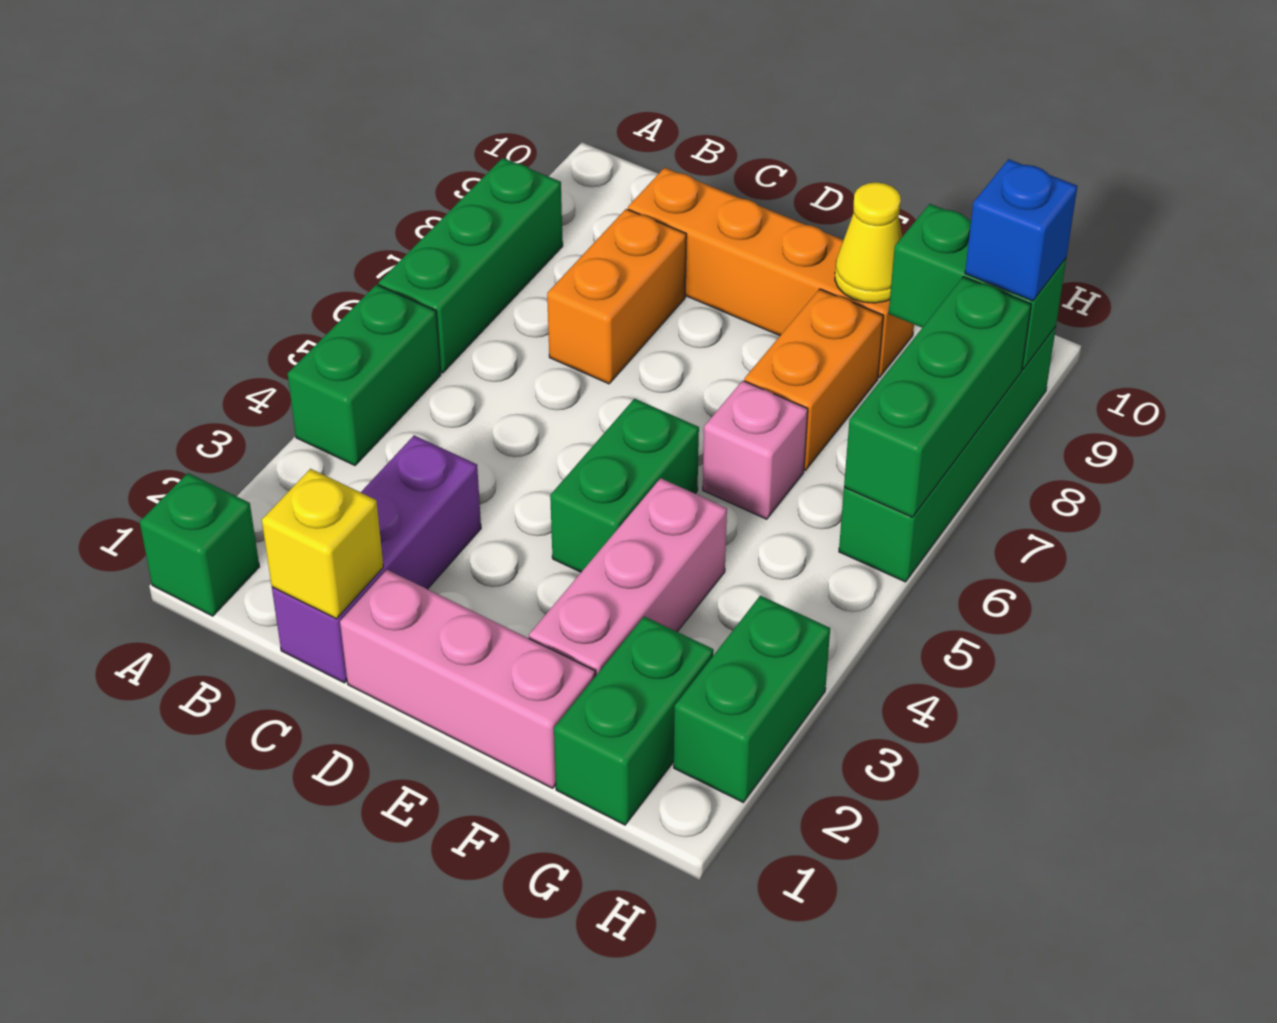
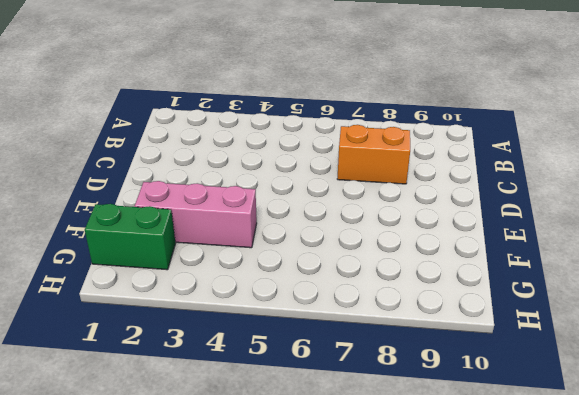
none -> green brick A1 level 1
none -> green brick A4:A5 level 1
none -> green brick A6:A8 level 1

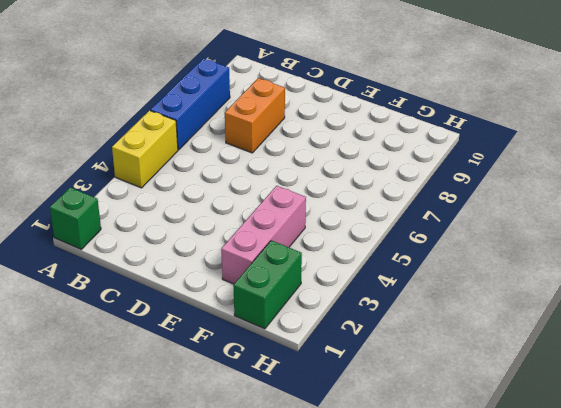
yellow brick A4:A5 level 1 -> green brick A4:A5 level 1
blue brick A6:A8 level 1 -> green brick A6:A8 level 1
none -> purple brick C1:C3 level 1
none -> orange brick C9:F9 level 1
none -> pink brick D1:F1 level 1

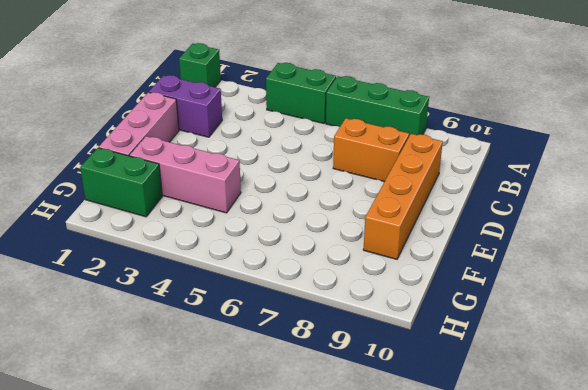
purple brick C1:C2 level 1 -> purple brick C1:C3 level 1
none -> green brick E4:E5 level 1
none -> pink brick F6 level 1
none -> orange brick F7:F8 level 1

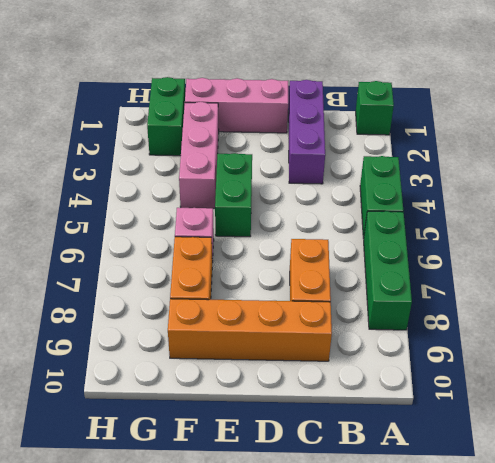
none -> green brick H2:H3 level 1
none -> green brick H6:H9 level 1
none -> yellow brick C1 level 2

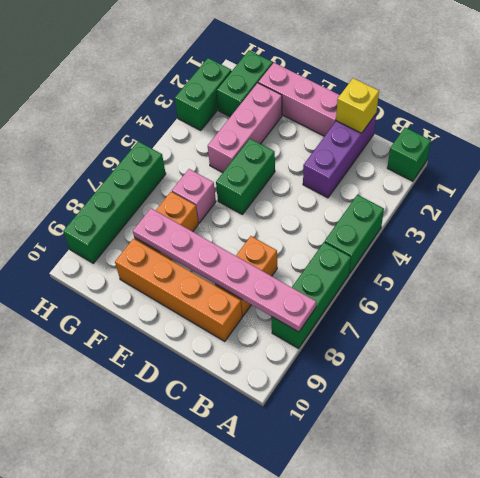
pink plate A8:F8 level 2 -> none
none -> yellow cone F9 level 2
none -> green brick G9:H9 level 2
none -> green brick H6:H8 level 2

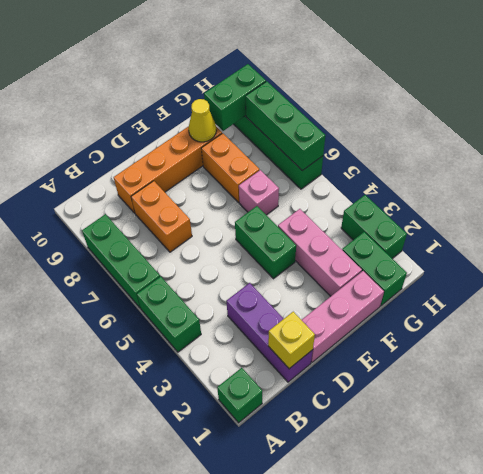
none -> blue brick H9 level 3

